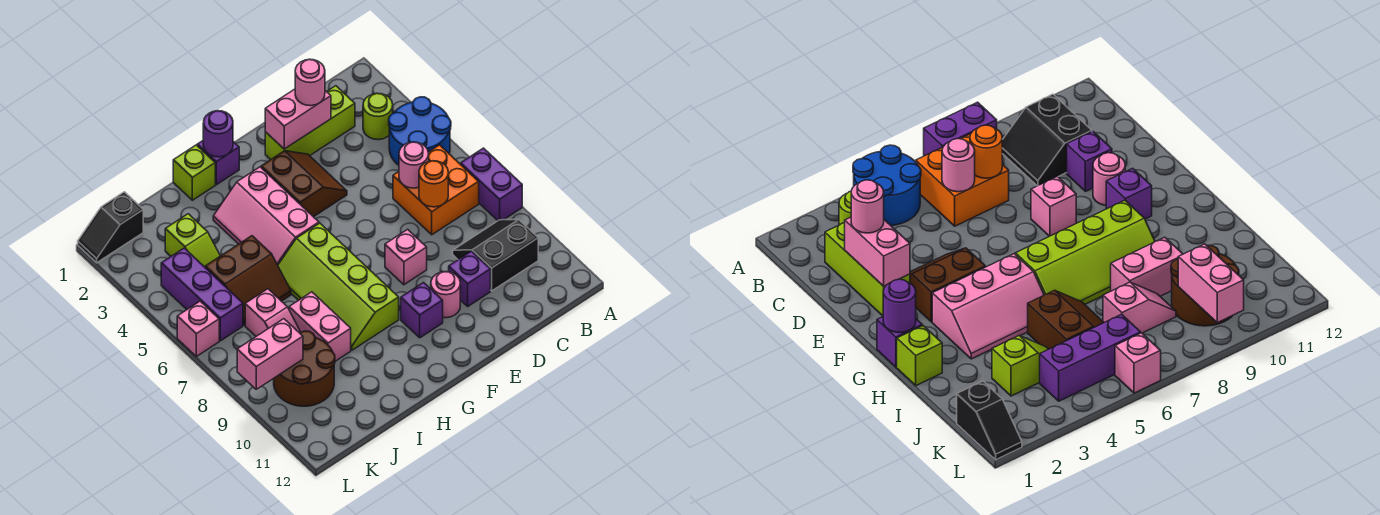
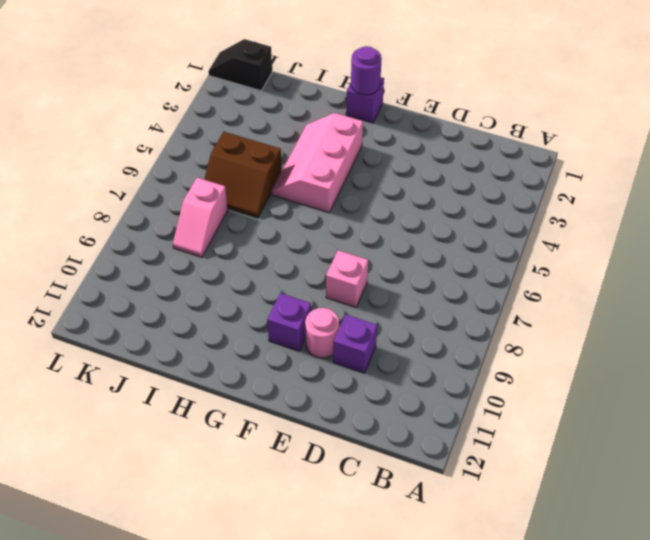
none -> blue round brick A4:B5 level 1
none -> purple brick A7:A8 level 1
none -> lime round brick B3 level 1

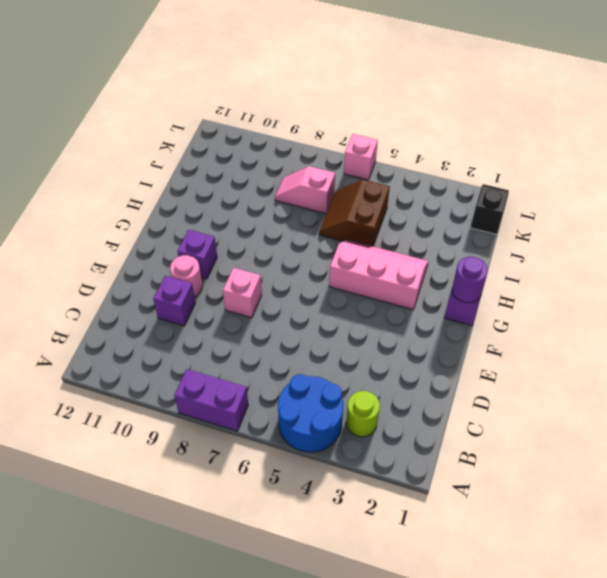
none -> orange brick B6:C7 level 1
none -> black slope B9:C10 level 1 top 10
none -> lime brick C2:E2 level 1

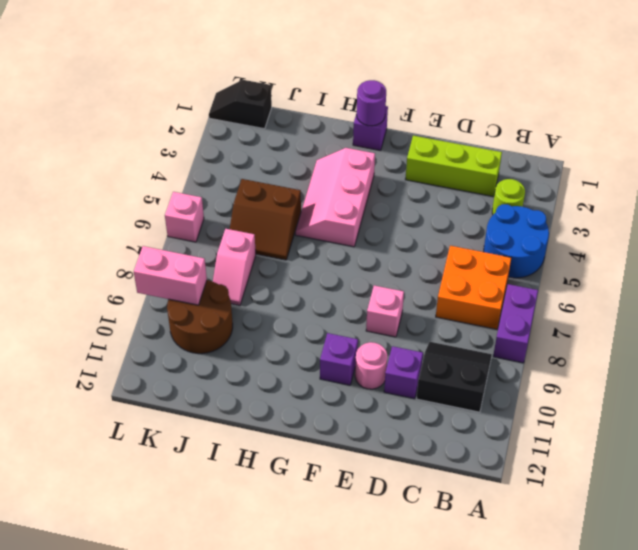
none -> brown slope E3:F4 level 1 top F
none -> lime slope G6:H9 level 1 top G
none -> lime brick H1 level 1

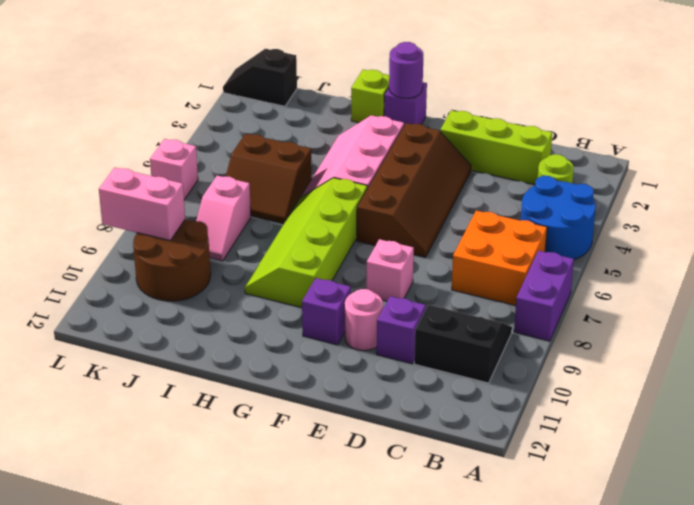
brown slope E3:F6 level 1 top F -> brown slope E3:F4 level 1 top F
none -> pink brick I8:I9 level 1
none -> lime slope J3:J4 level 1 top 3
none -> purple brick K4:K6 level 1

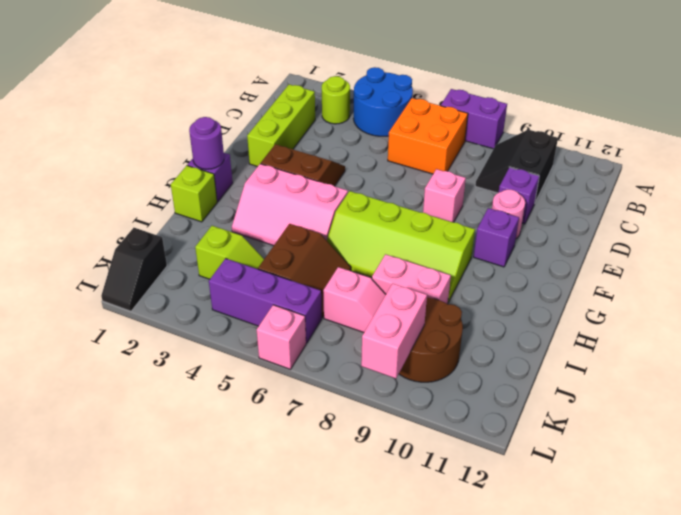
none -> pink round brick C6 level 2
none -> orange round brick C7 level 2
none -> pink brick D2:E2 level 2

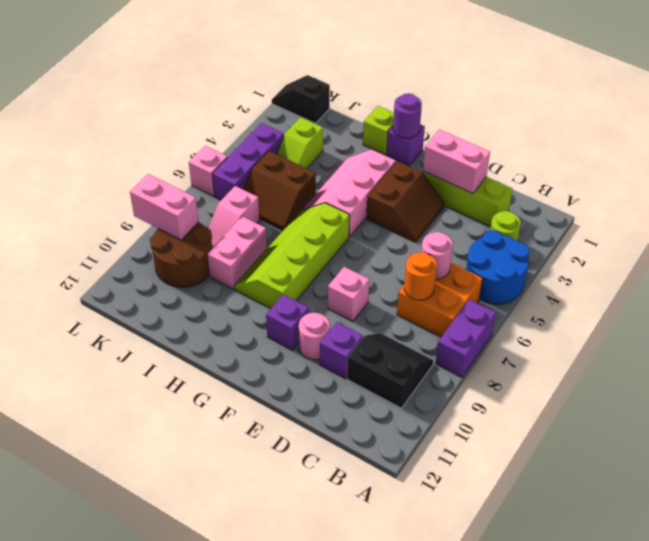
none -> pink round brick D2 level 3

